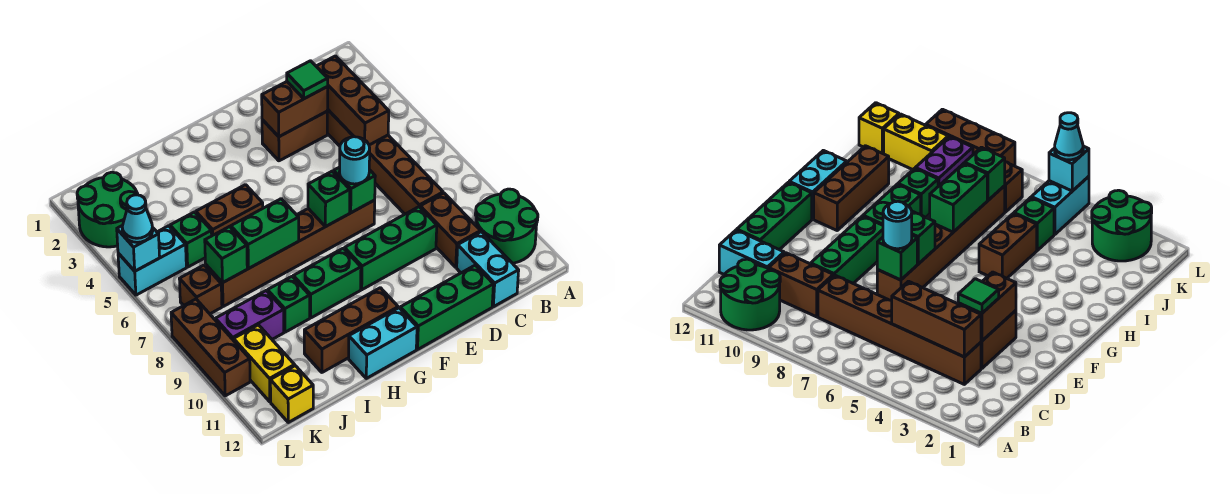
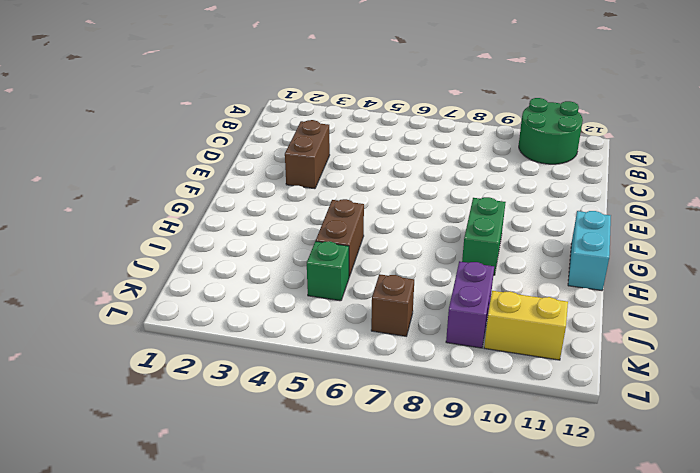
none -> brown brick C3:C8 level 1
none -> brown brick C9:C10 level 1
none -> cyan brick C11:C12 level 1
none -> green brick D9:F9 level 1

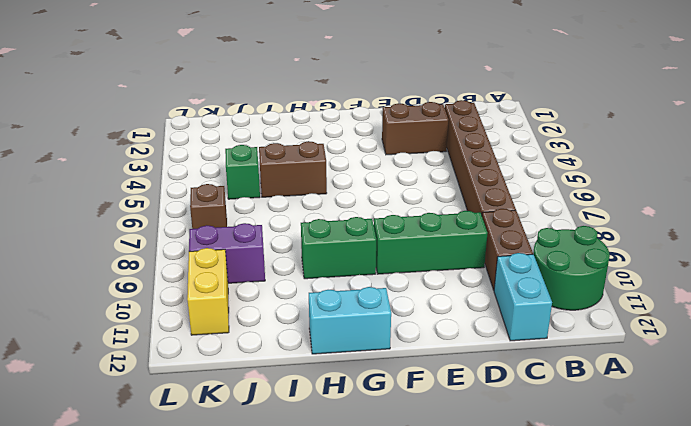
none -> green brick D12:F12 level 1
none -> brown brick E7:J7 level 1
none -> brown brick G11:I11 level 1
none -> green brick I9 level 1

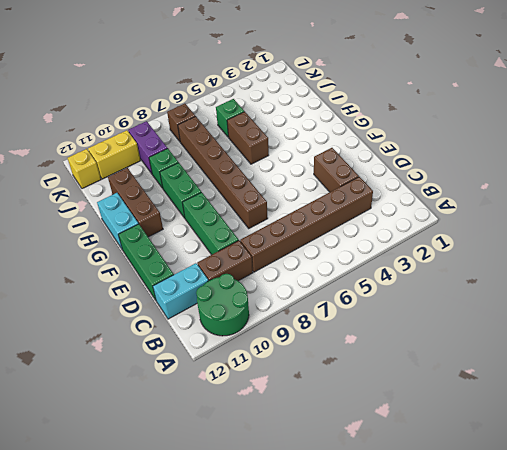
none -> green round brick K2:L3 level 1
none -> cyan brick K5:L5 level 1
none -> brown brick L8:L10 level 1
none -> brown brick C3:C5 level 2

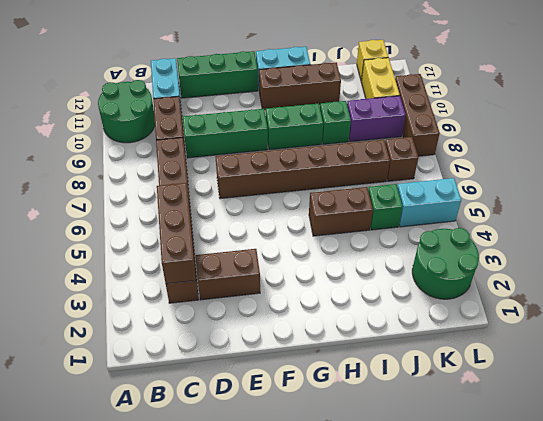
none -> brown brick D3:E3 level 2
none -> green brick E7 level 2
none -> green brick F7 level 2
none -> green brick H7:I7 level 2

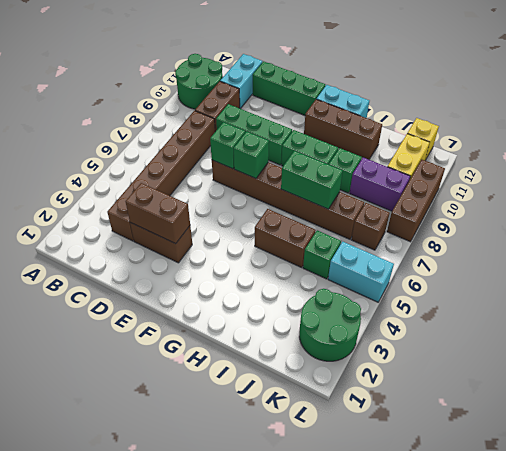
none -> brown brick C3:C5 level 2
none -> green brick J7 level 2
none -> cyan brick L5 level 2
none -> green tile D3 level 3

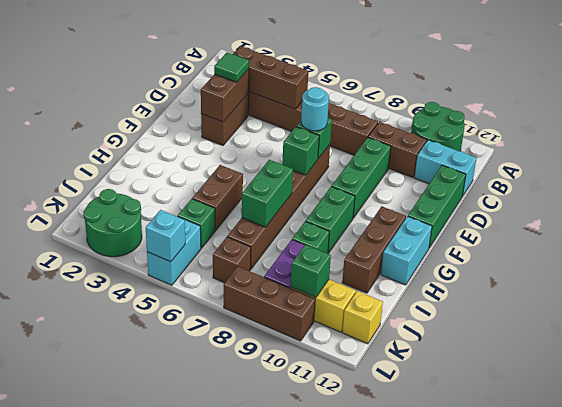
green brick K10 level 2 -> green brick J7 level 2
none -> cyan cone L5 level 3

